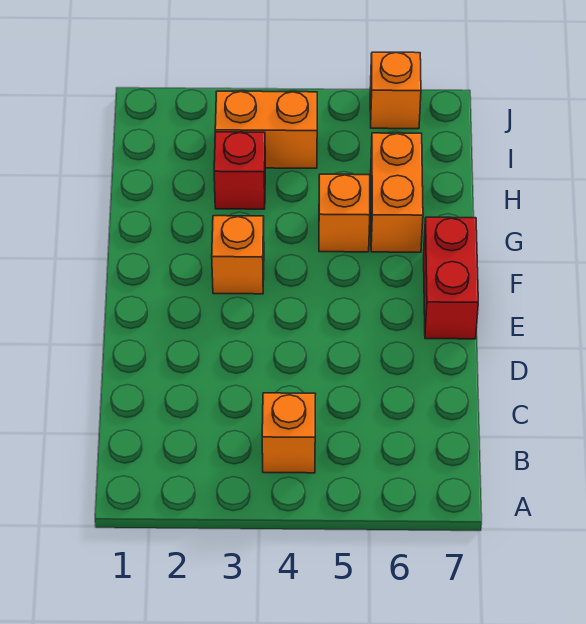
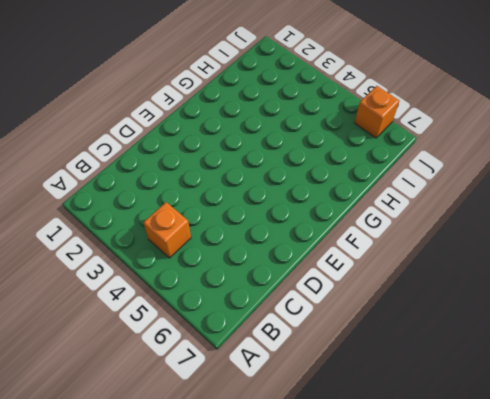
none -> red brick E7:F7 level 1
none -> orange brick F3 level 1

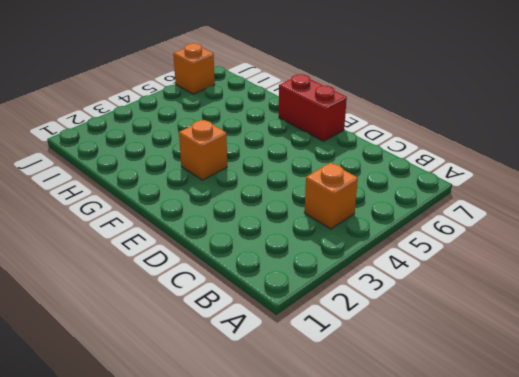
none -> orange brick G5 level 1
none -> orange brick G6:H6 level 1

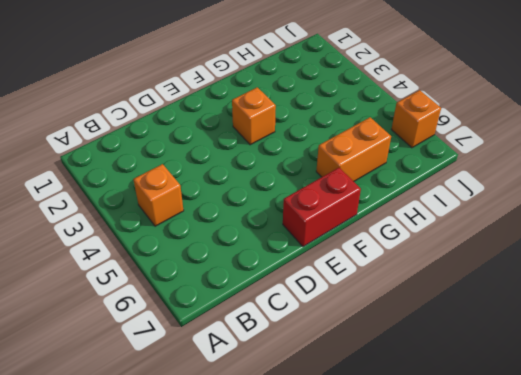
none -> orange brick G5 level 1
none -> red brick H3 level 1

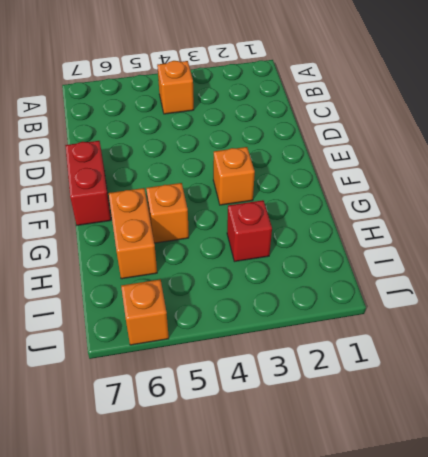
none -> orange brick I3:I4 level 1

